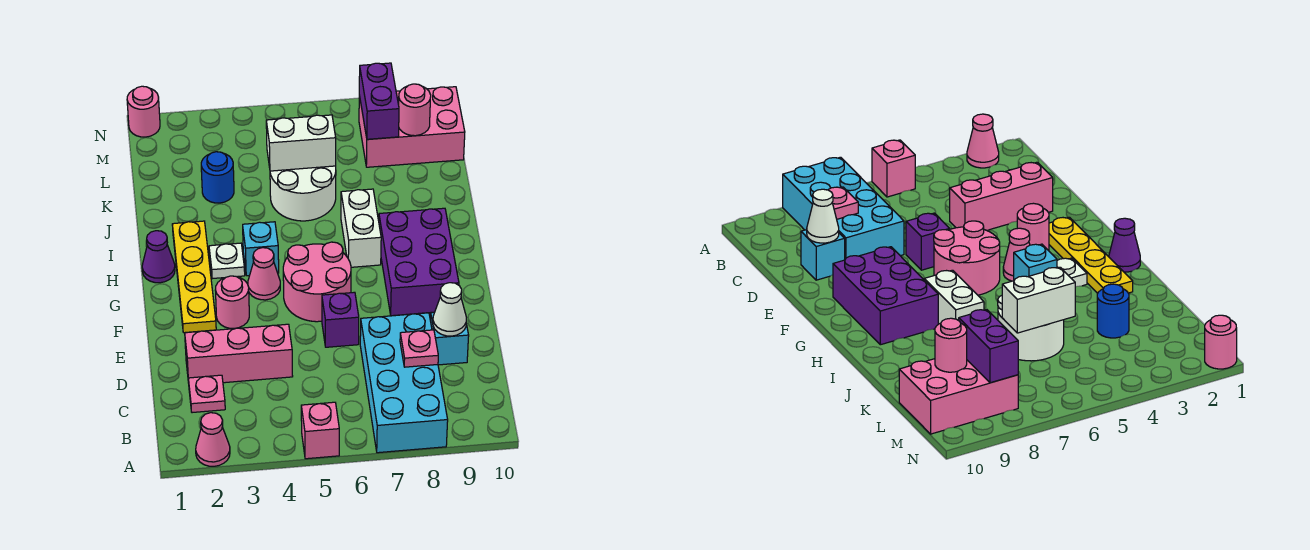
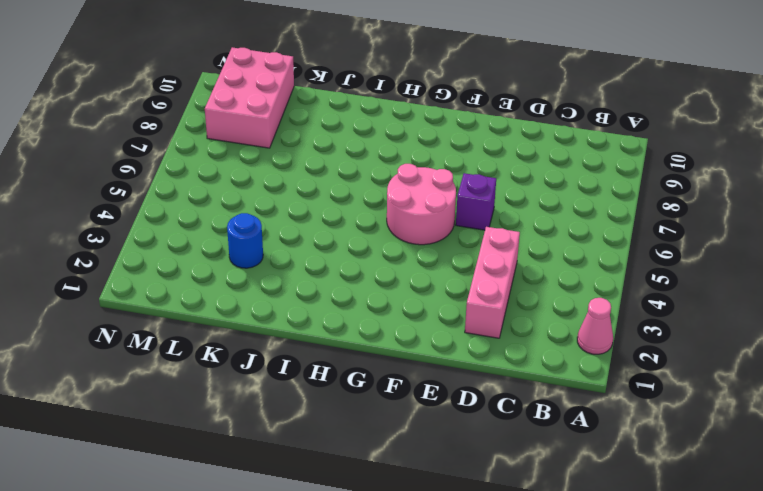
none -> pink brick A5 level 1
none -> cyan brick A7:D8 level 1
none -> pink plate C2 level 1

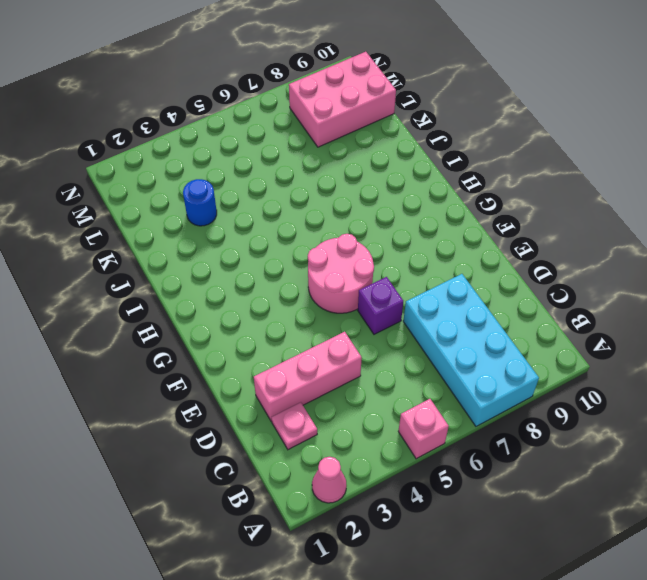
none -> cyan brick D9 level 1
none -> yellow plate F2:I2 level 1
none -> pink round brick F3 level 1

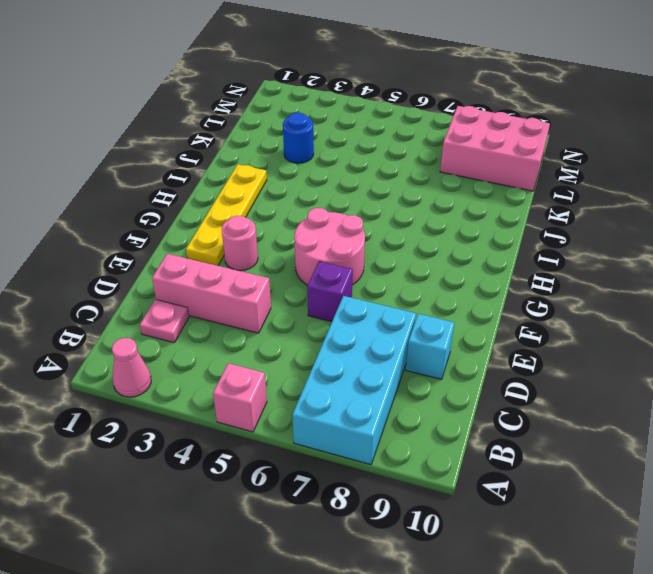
none -> purple brick F8:H9 level 1
none -> pink cone G4 level 1
none -> purple cone H1 level 1

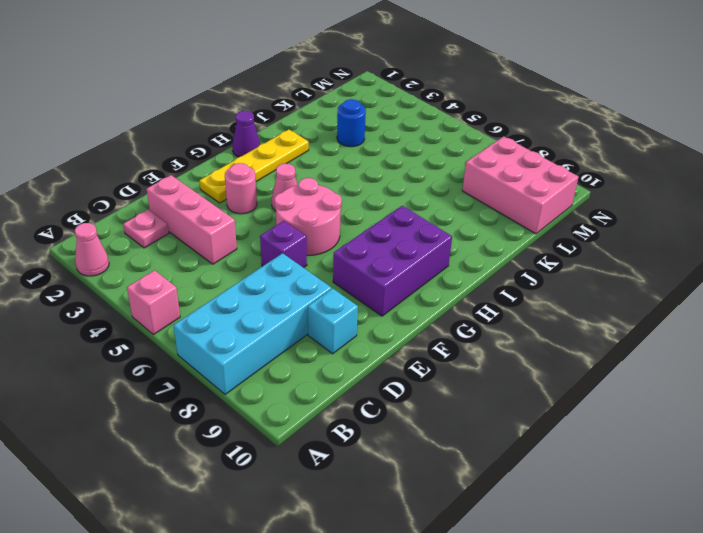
none -> white plate H3 level 1
none -> cyan brick H4 level 1
none -> white brick H7:I7 level 1

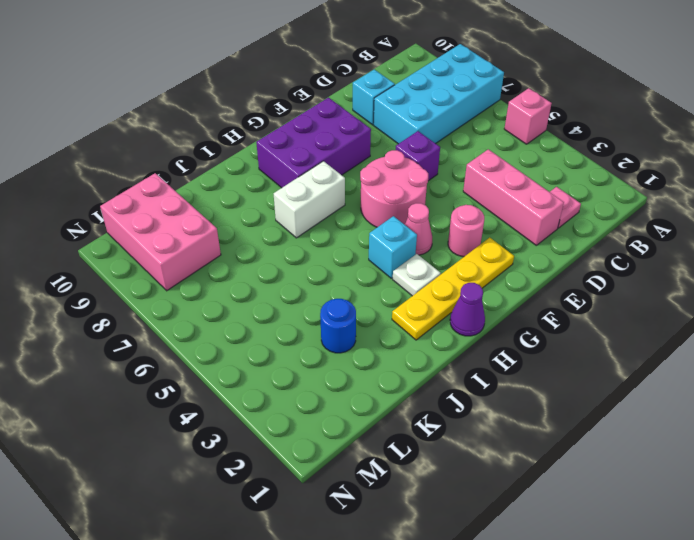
none -> pink cone A2 level 1
none -> white round brick J5:K6 level 1
none -> pink round brick N1 level 1

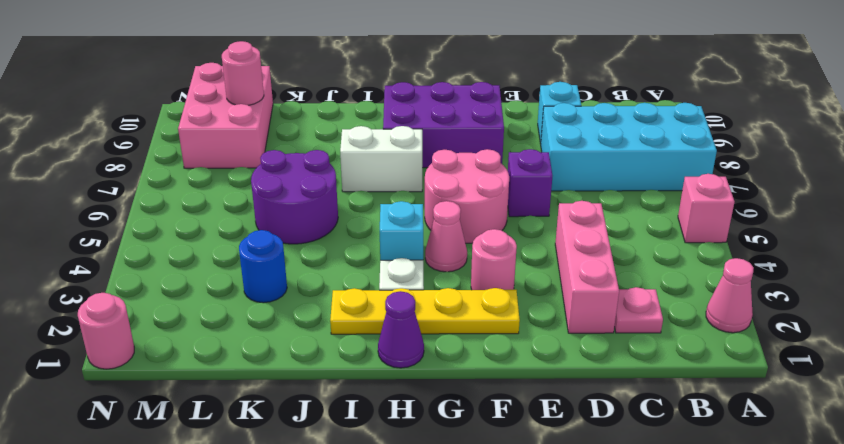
purple round brick J5:K6 level 1 -> white round brick J5:K6 level 1
none -> pink plate C8 level 2
none -> white cone D9 level 2
none -> white brick K5:K6 level 2

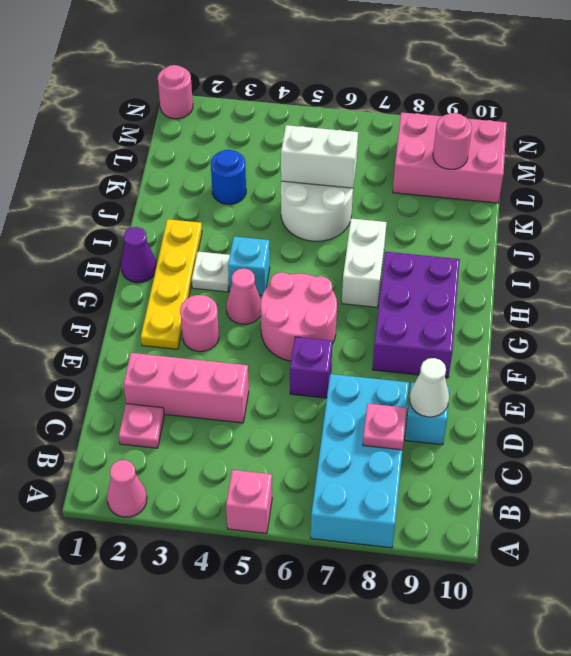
none -> purple brick L8:M8 level 2

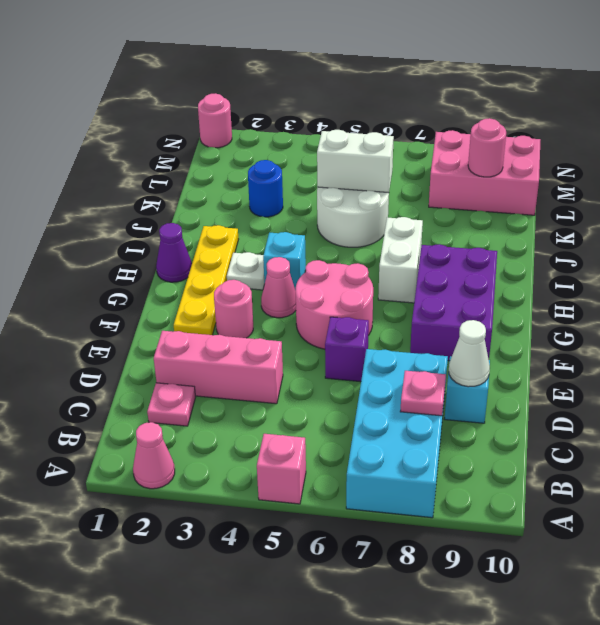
none -> purple brick L8:M8 level 2

